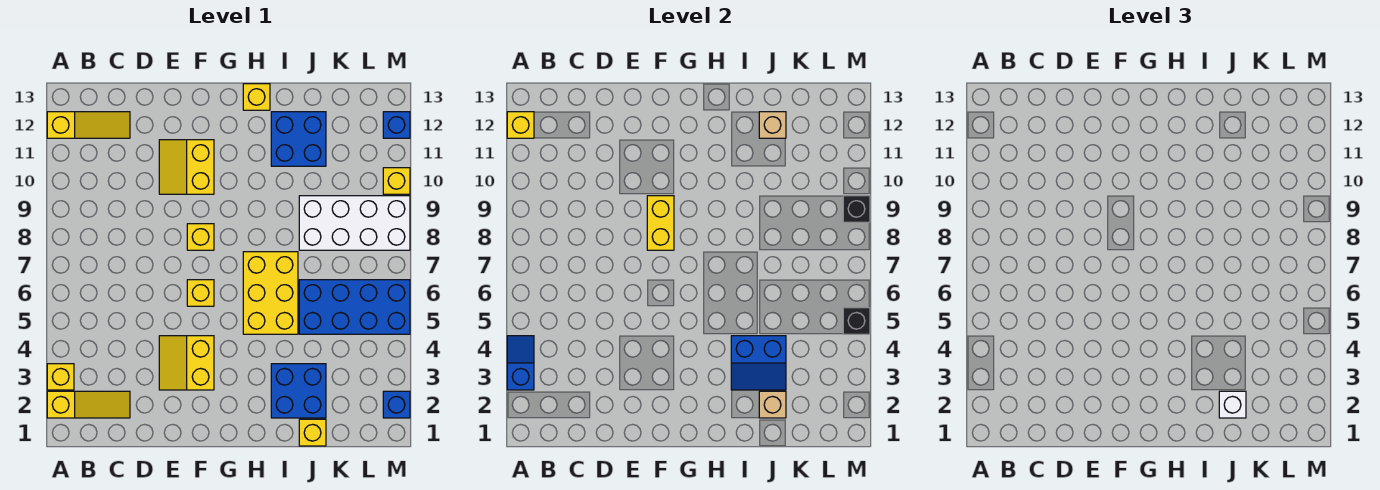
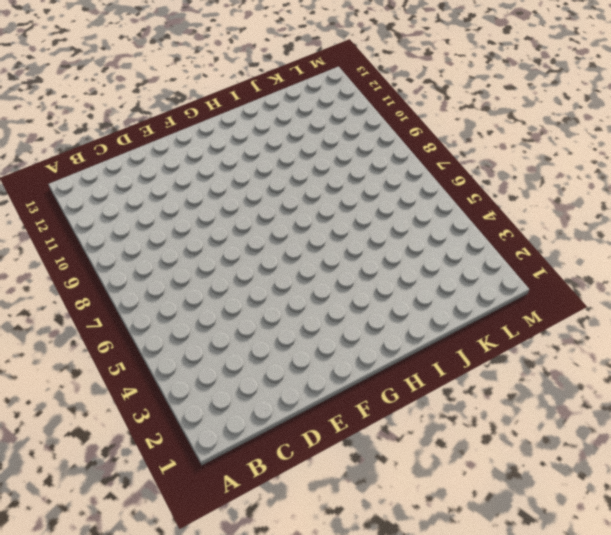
none -> yellow slope A2:C2 level 1 top A
none -> yellow brick A3 level 1
none -> yellow slope A12:C12 level 1 top A

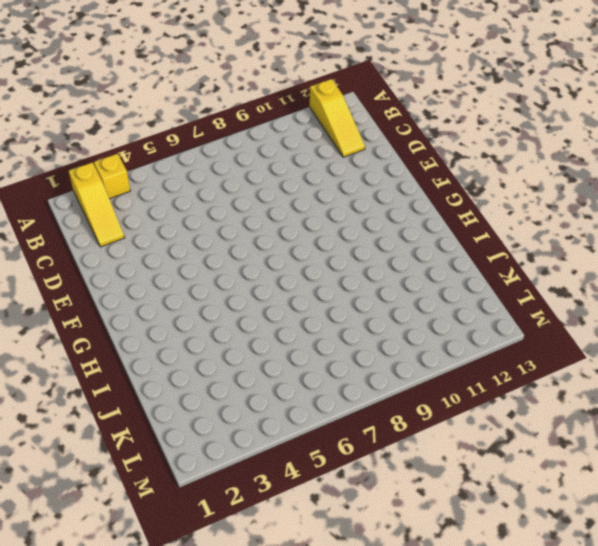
none -> yellow slope E3:F4 level 1 top F
none -> yellow slope E10:F11 level 1 top F
none -> yellow brick F6 level 1

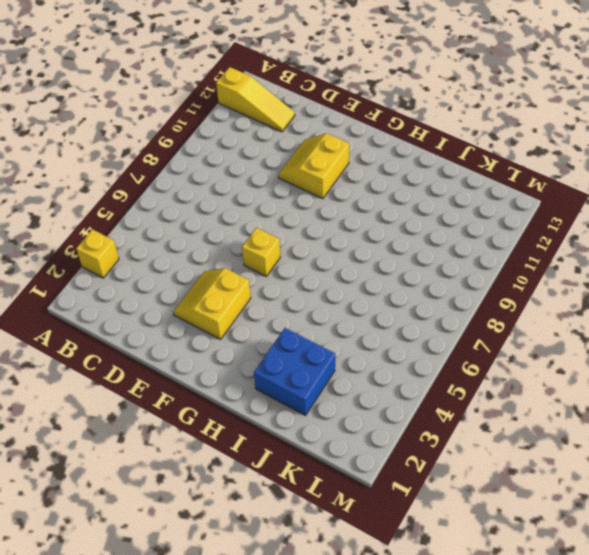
none -> yellow slope A2:C2 level 1 top A
none -> yellow brick F8 level 1
none -> yellow brick H5:I7 level 1

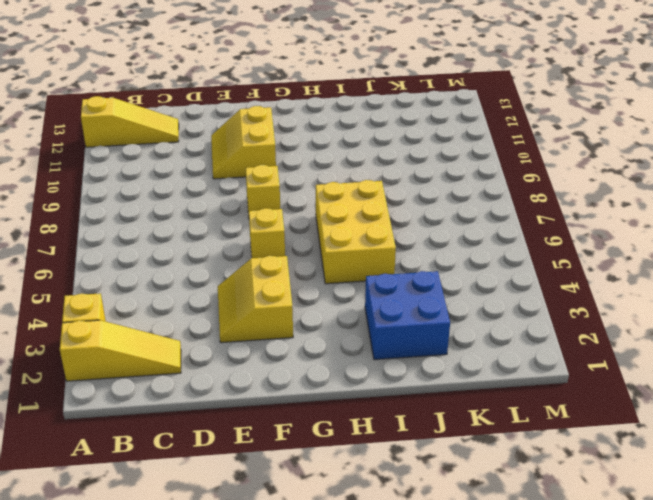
none -> yellow brick H13 level 1
none -> blue brick I11:J12 level 1
none -> yellow brick J1 level 1

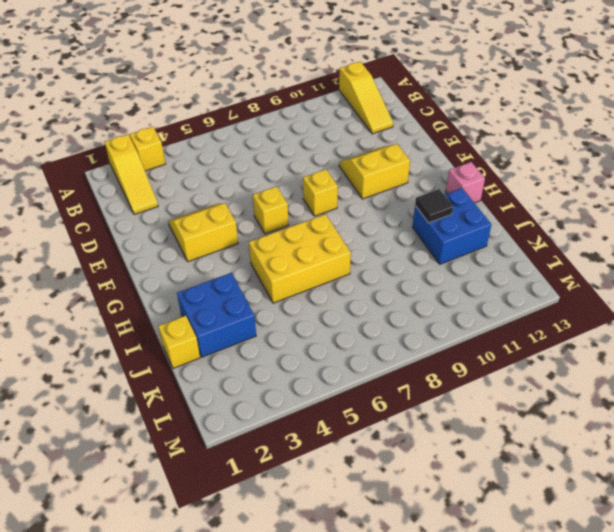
pink brick H13 level 1 -> yellow brick H13 level 1
black tile I11 level 2 -> none
none -> blue brick J5:M6 level 1
none -> white brick J8:M9 level 1
none -> blue brick M2 level 1

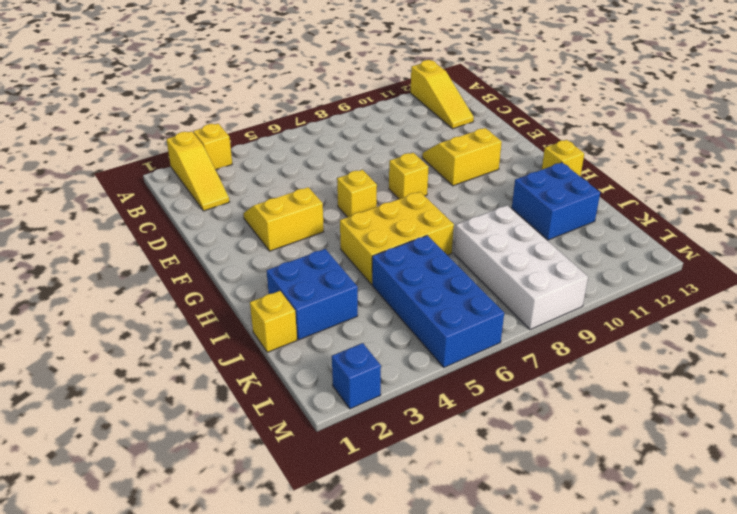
none -> yellow brick M10 level 1
none -> blue brick M12 level 1
none -> blue slope A3:A4 level 2 top 3

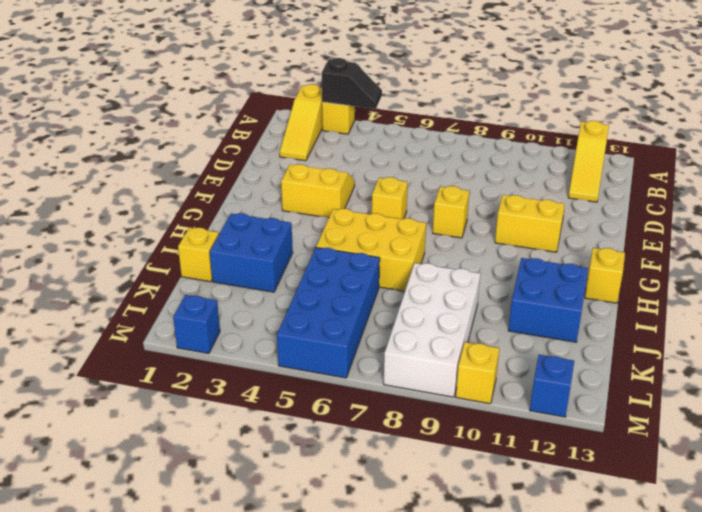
black slope A3:A4 level 2 top 3 -> blue slope A3:A4 level 2 top 3
none -> yellow brick A12 level 2
none -> yellow brick F8:F9 level 2
none -> blue slope I3:J4 level 2 top 4

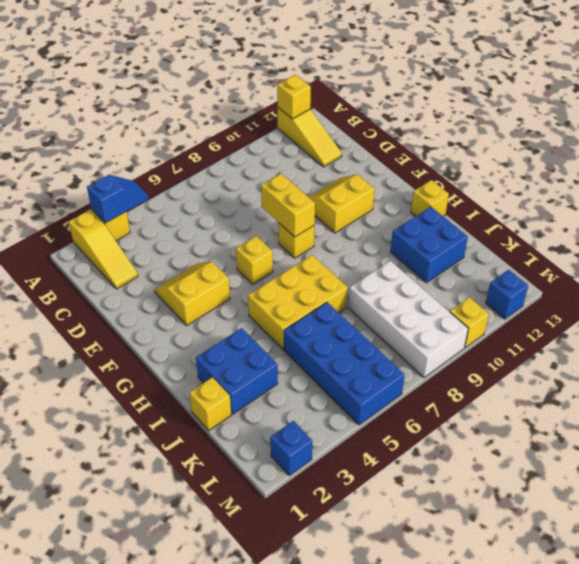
yellow brick E8:F8 level 2 -> yellow brick F8:F9 level 2
none -> blue slope I3:J4 level 2 top 4
none -> tan brick J2 level 2
none -> tan brick J12 level 2

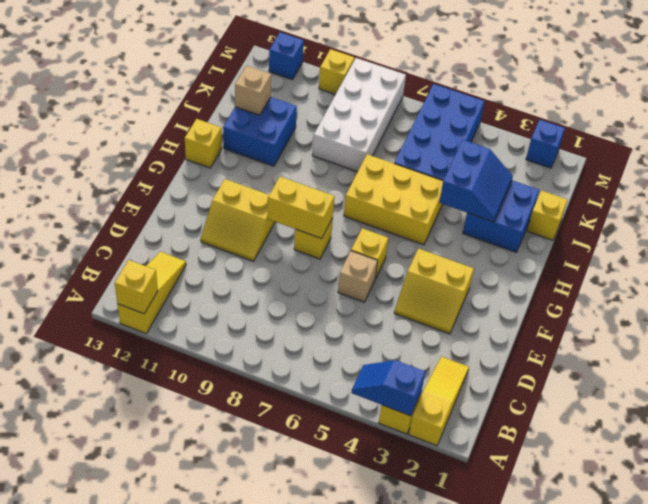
tan brick E6 level 1 -> tan brick J2 level 2
none -> black brick M5 level 2
none -> black brick M9 level 2
none -> white brick J2 level 3

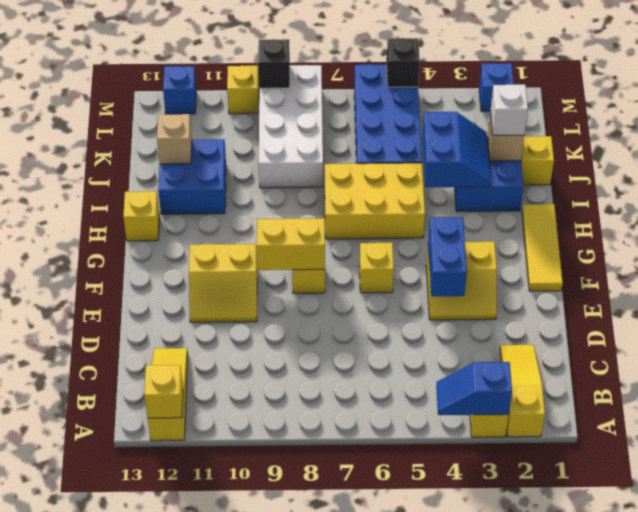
blue brick E4:F4 level 2 -> none
yellow tile F1:H1 level 1 -> none

